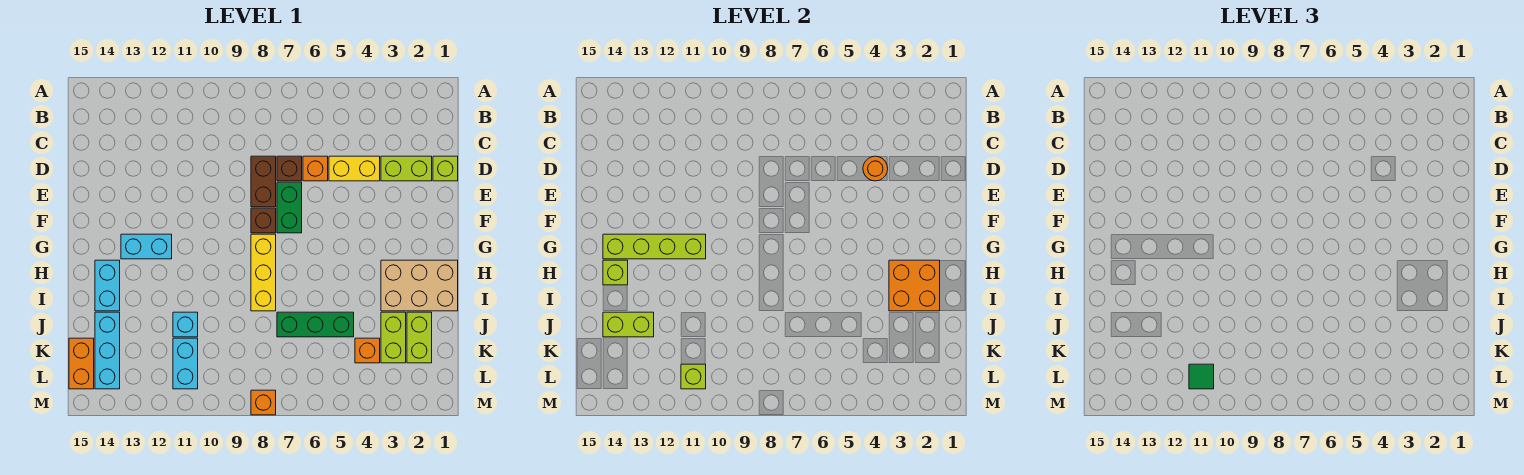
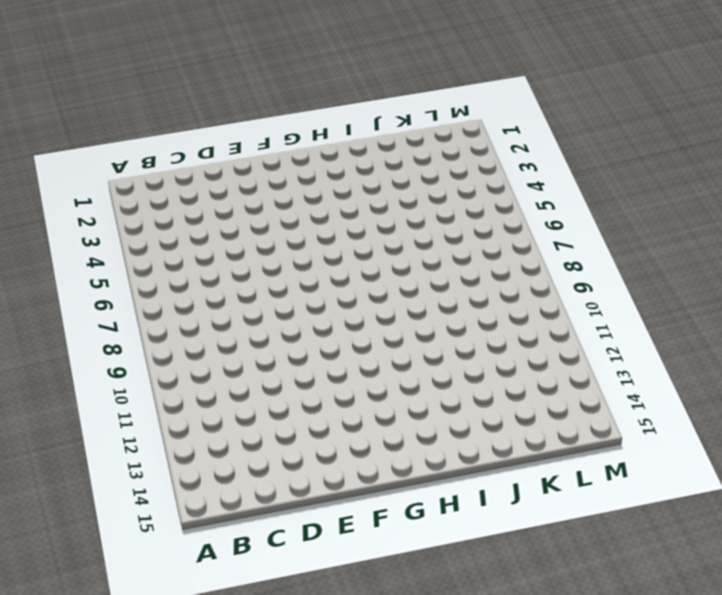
none -> lime brick D1 level 1
none -> lime brick D2:D3 level 1
none -> yellow brick D4:D5 level 1

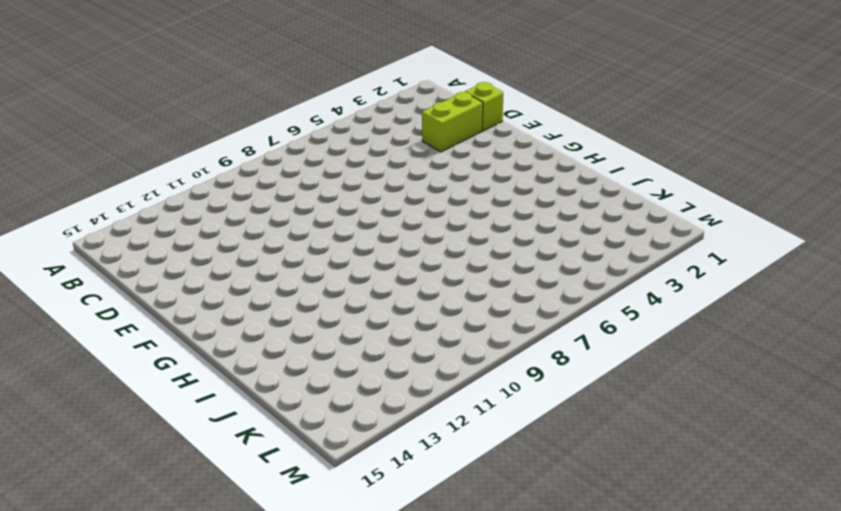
none -> yellow brick D4:D5 level 1
none -> orange brick D6 level 1
none -> brown brick D7 level 1

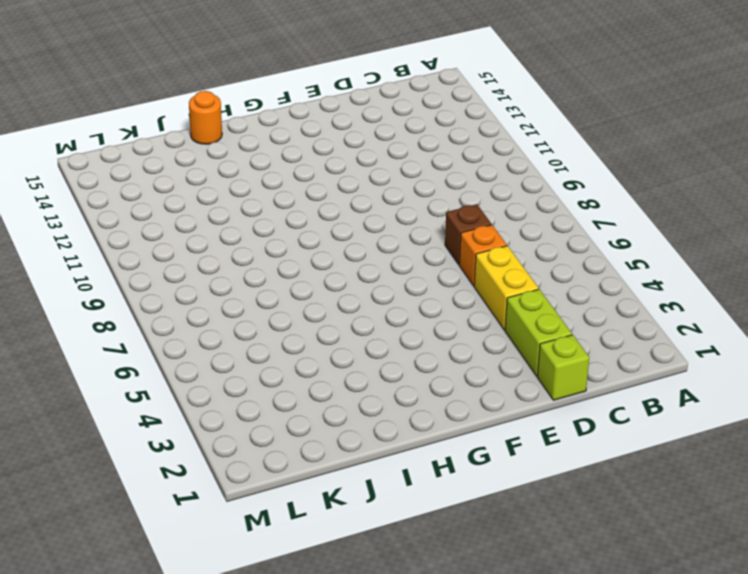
orange round brick I15 level 1 -> orange round brick D4 level 2
none -> brown brick D8:E8 level 1
none -> green brick E7:F7 level 1
none -> brown brick F8 level 1

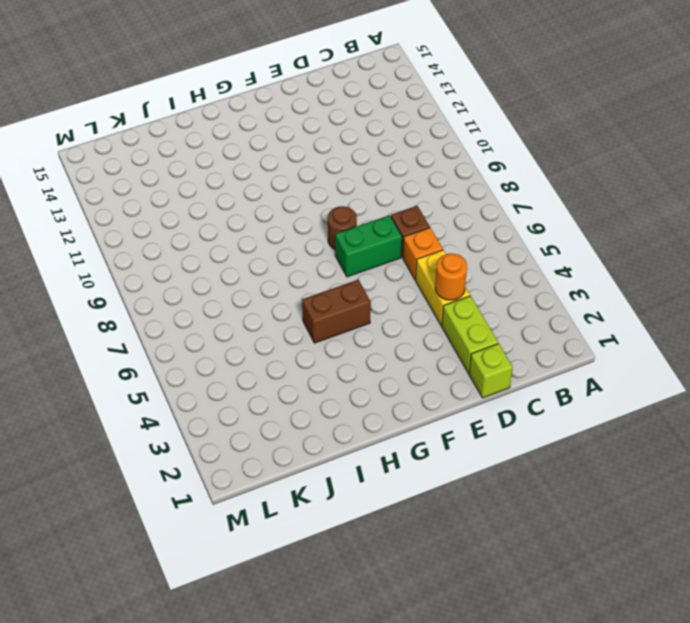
brown round brick F8 level 1 -> brown brick F8 level 1
brown brick G5:H5 level 1 -> brown brick D8:E8 level 1
none -> yellow brick G8:I8 level 1
none -> cyan brick G12:G13 level 1
none -> tan brick H1:I3 level 1

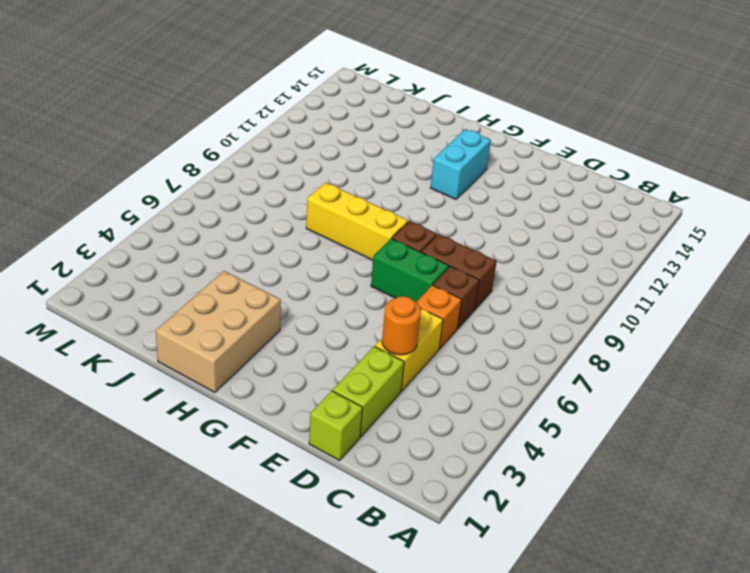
none -> cyan brick H14:I14 level 1
none -> lime brick J2:K2 level 1
none -> lime brick J3:K3 level 1

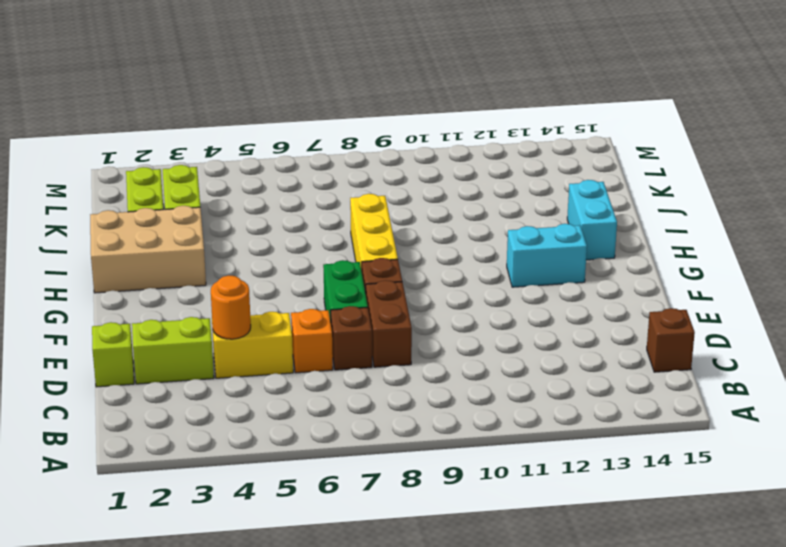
brown brick C15 level 1 -> none
none -> green brick J5:J7 level 1
none -> cyan brick J11 level 1
none -> cyan brick J14:L14 level 1

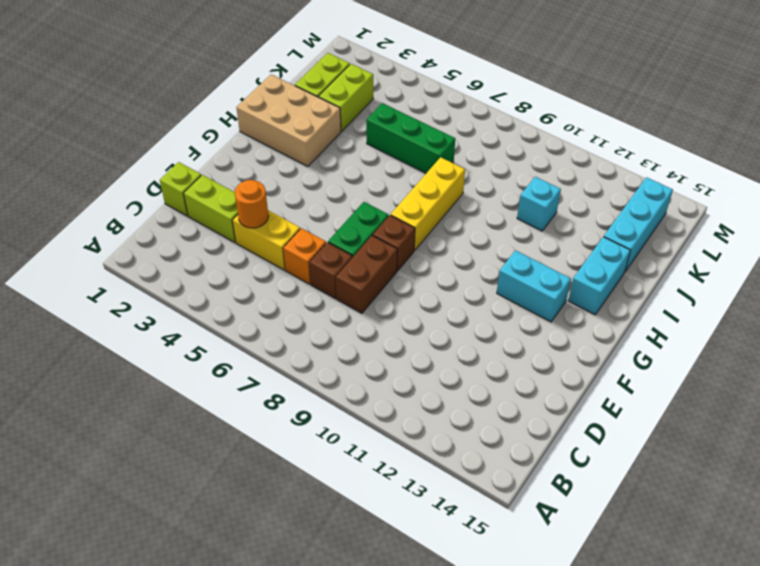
none -> orange brick K4 level 1
none -> cyan brick K11:L11 level 1
none -> orange brick K15:L15 level 1

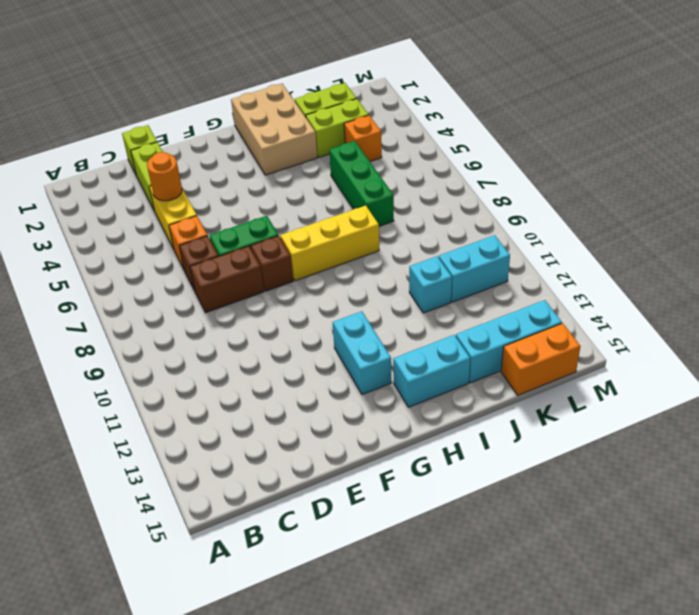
none -> orange brick M8 level 1
none -> lime brick G11:G14 level 2
none -> orange brick H2:I3 level 2

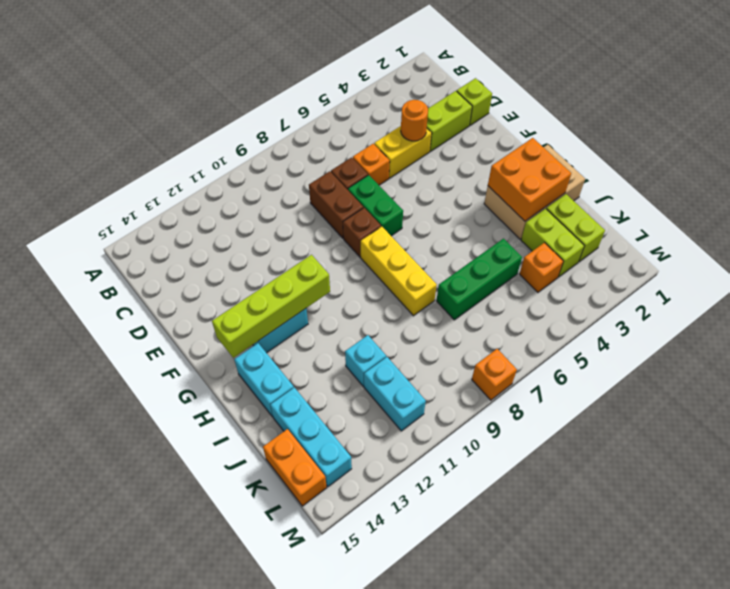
none -> lime brick H14 level 2
none -> lime brick J13:J14 level 2
none -> lime brick L11 level 2

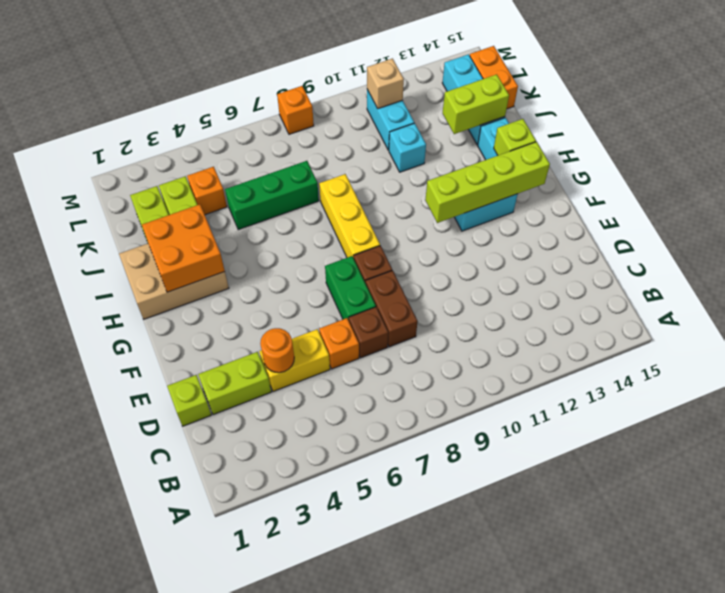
tan brick L11 level 2 -> lime brick L11 level 2
none -> green tile L11 level 3

